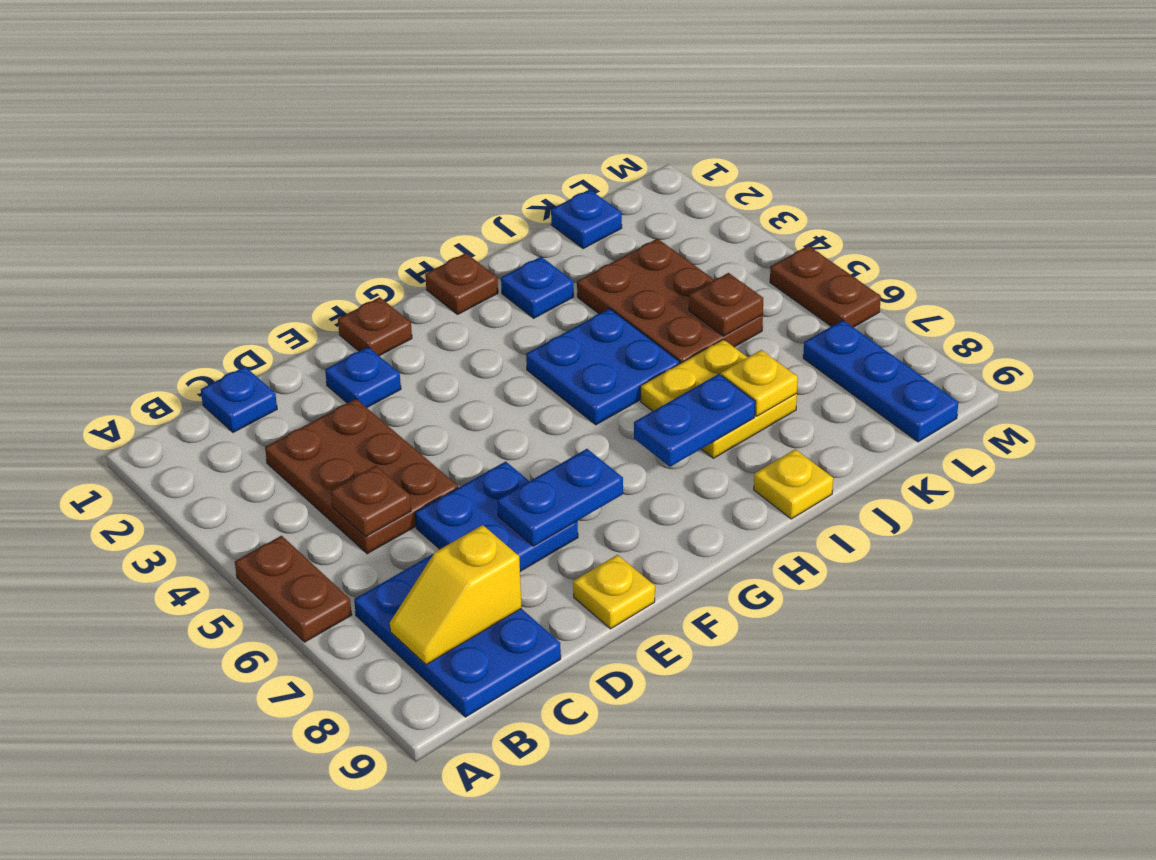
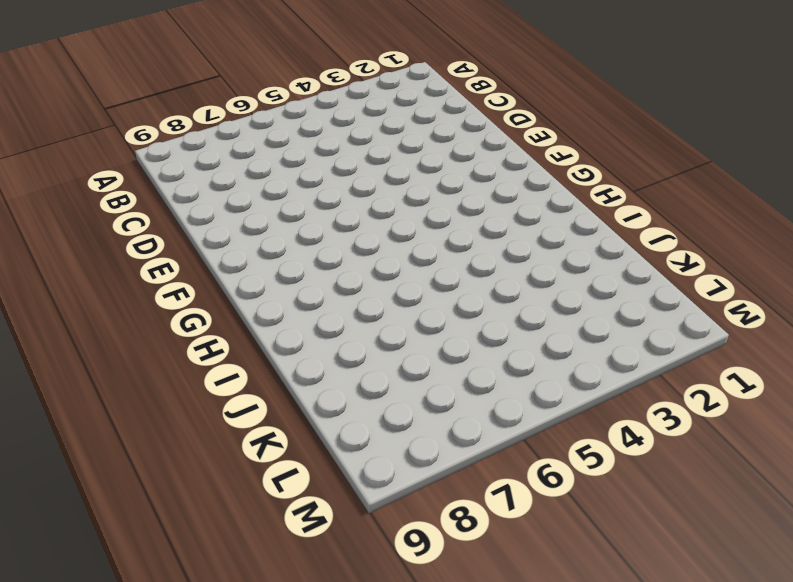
none -> brown plate A5:A6 level 1
none -> blue plate B7:C9 level 1
none -> blue plate C1 level 1

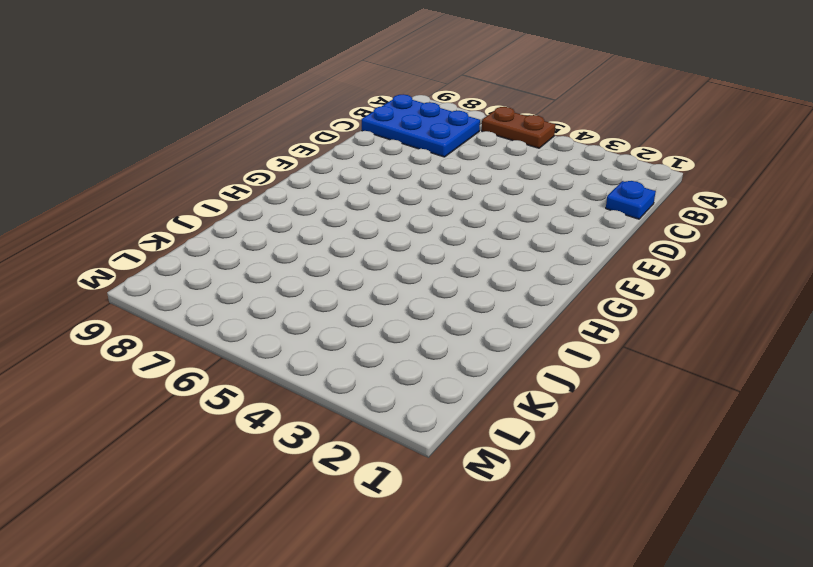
none -> brown plate C3:D5 level 1
none -> blue plate D6:E7 level 1
none -> blue plate E2 level 1

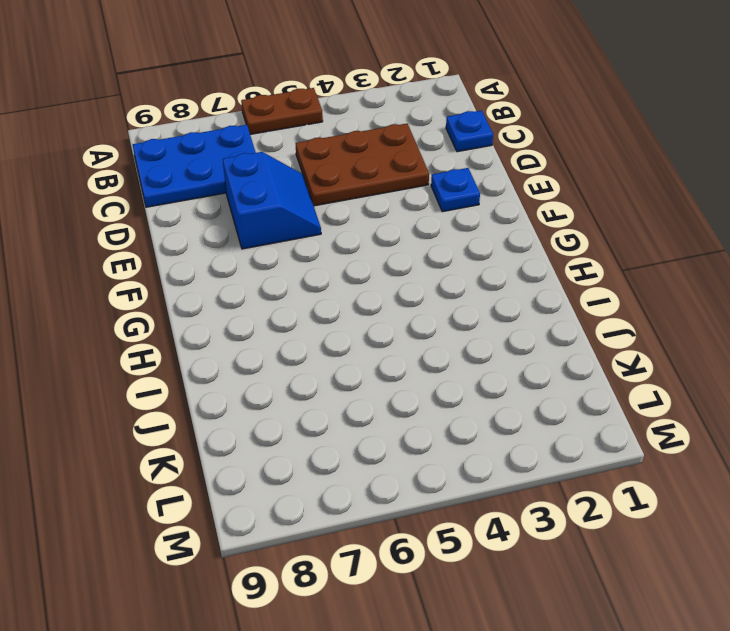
blue slope D6:E7 level 1 top 7 -> blue plate D6:E7 level 1
none -> yellow plate E9 level 1
none -> brown plate F1 level 1
none -> brown plate H1 level 1

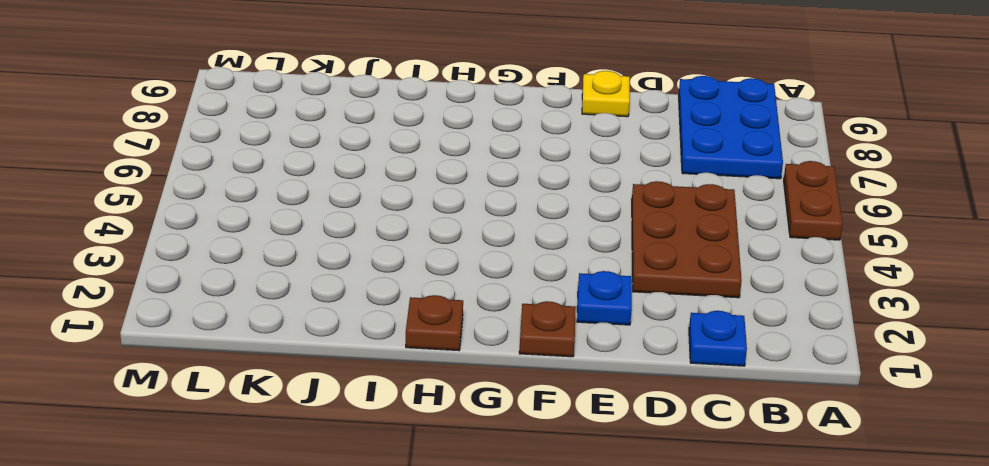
none -> blue plate D6:E7 level 1
none -> blue plate H4:I5 level 1
none -> blue plate I2 level 1

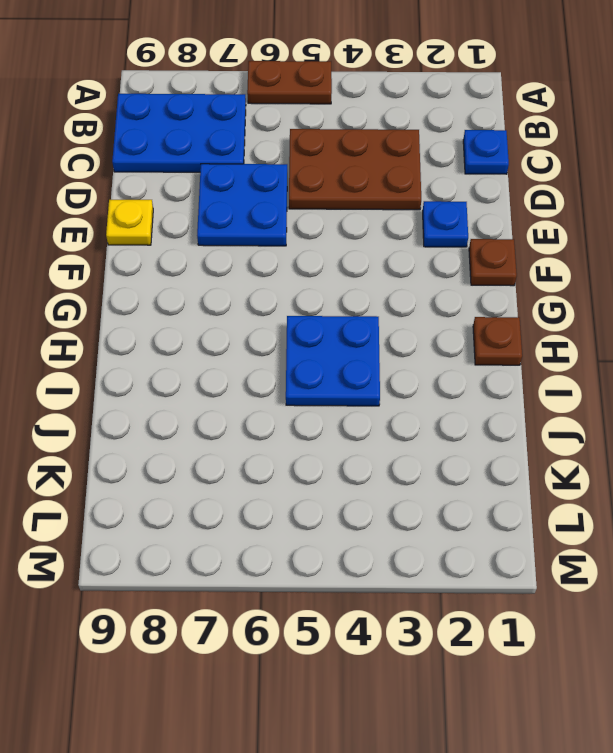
none -> blue plate I2 level 1
none -> yellow plate I6:J7 level 1
none -> yellow plate I9 level 1

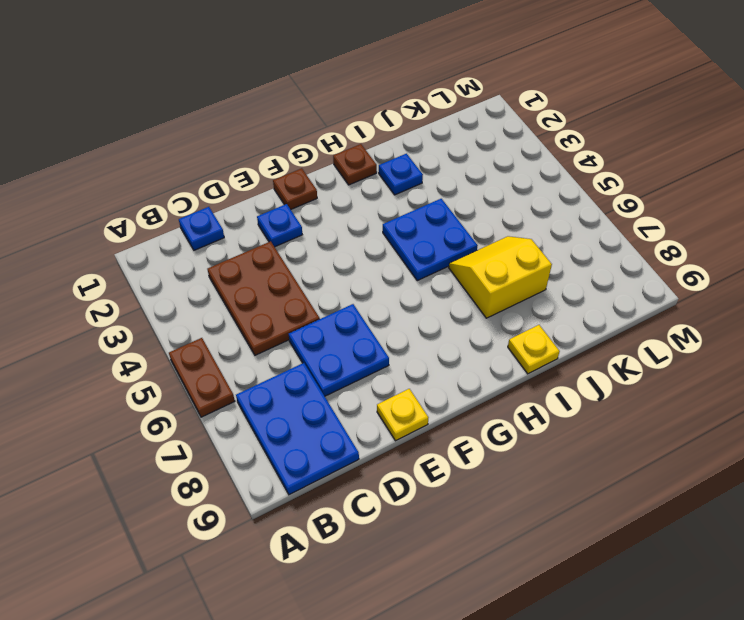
yellow slope I6:J7 level 1 top 7 -> yellow plate I6:J7 level 1
none -> brown plate J3:K5 level 1
none -> blue plate K1 level 1
none -> blue plate L7:L9 level 1

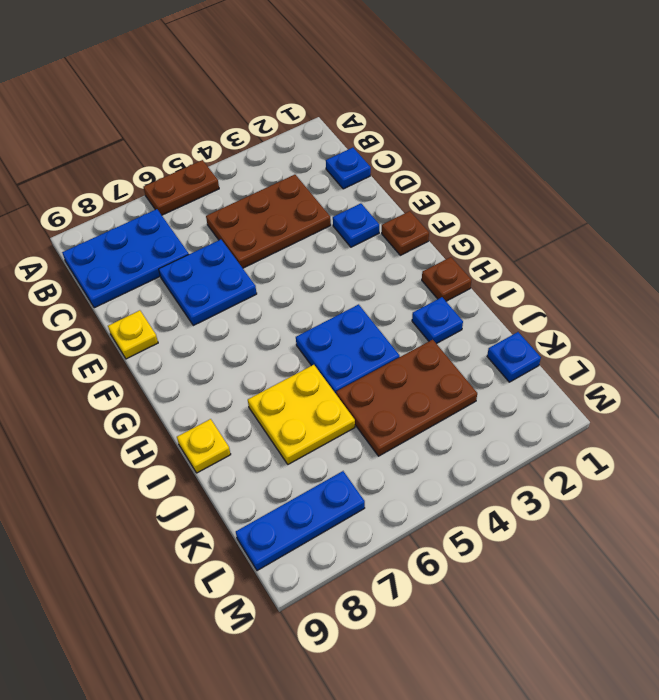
none -> brown plate M5:M6 level 1
none -> yellow slope B8:C8 level 2 top C
none -> brown plate C5 level 2

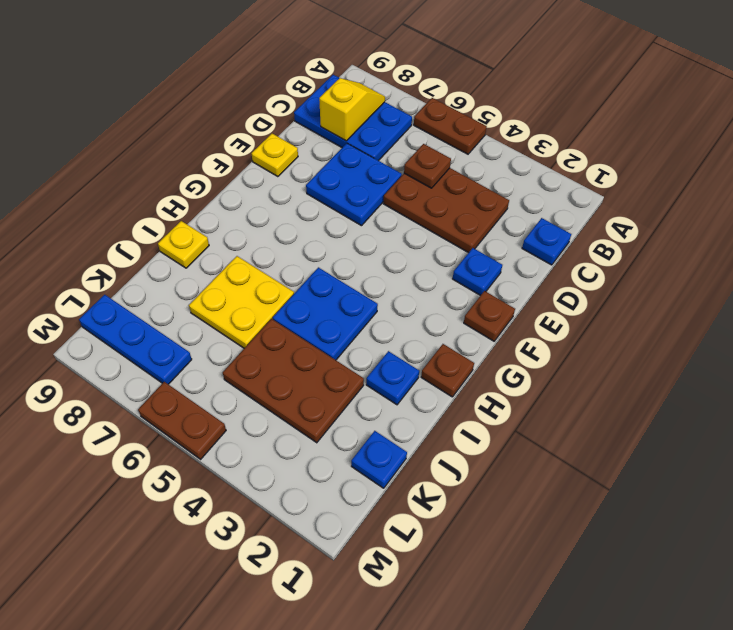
none -> blue plate E7:F7 level 2
none -> blue plate H7:I7 level 2
none -> yellow plate J7 level 2

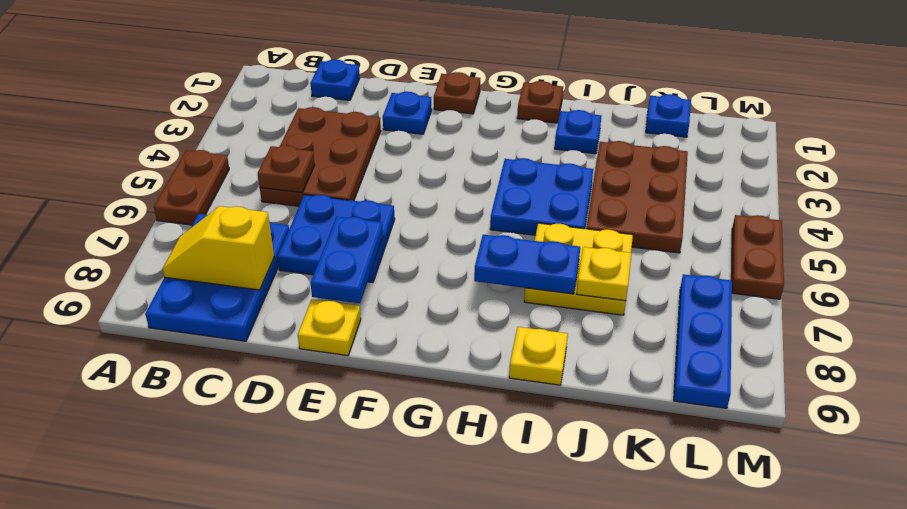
blue plate E7:E8 level 2 -> blue plate E7:F7 level 2
none -> brown plate K5 level 2

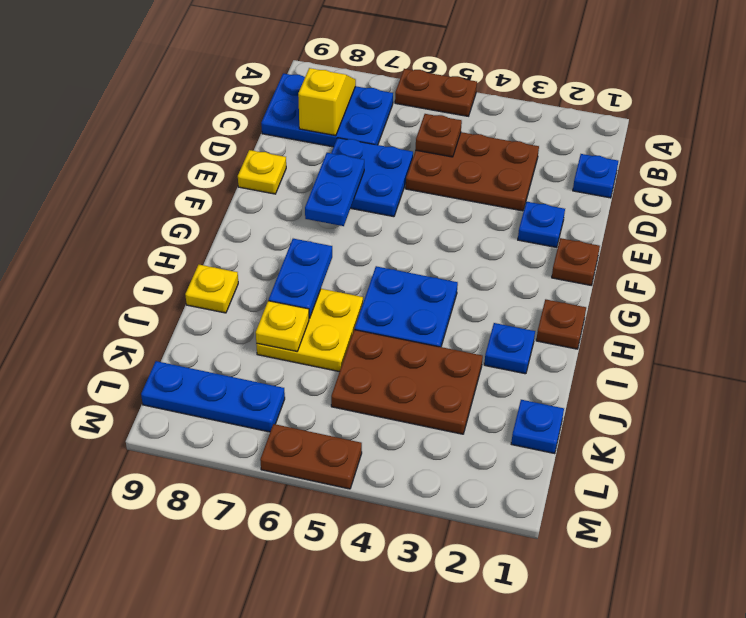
none -> brown plate K5 level 2

